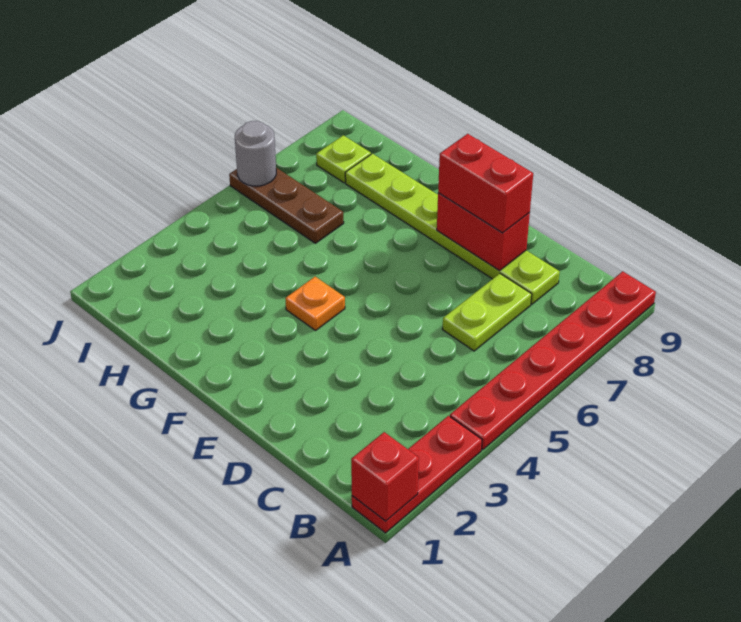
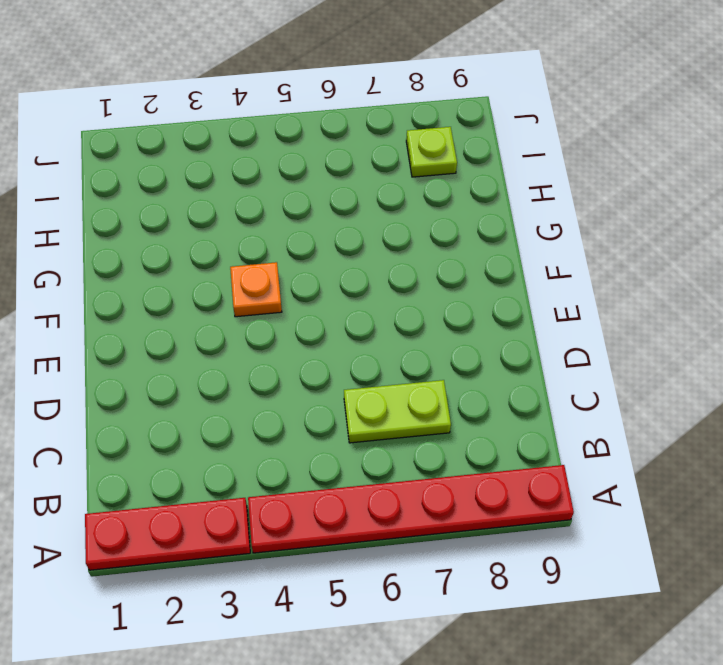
none -> lime plate C8:H8 level 1
none -> brown plate H6:J6 level 1

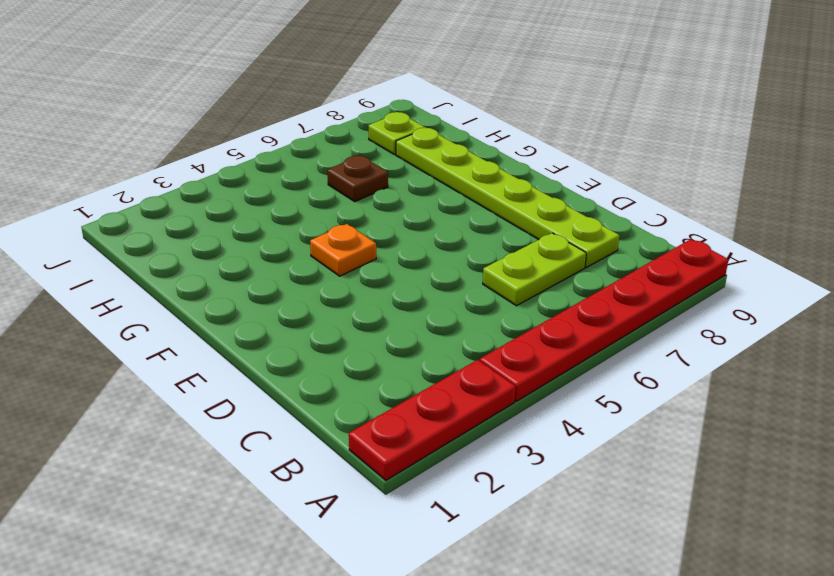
brown plate H6 level 1 -> brown plate H6:J6 level 1
none -> red brick A1 level 2
none -> red brick D8:E8 level 2

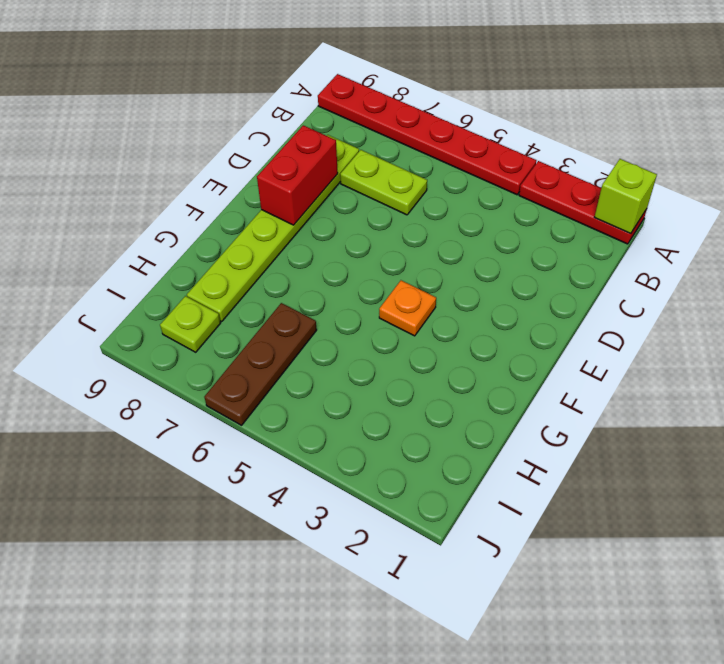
lime brick A1 level 2 -> red brick A1 level 2
none -> grey round brick J6 level 2
none -> red brick D8:E8 level 3

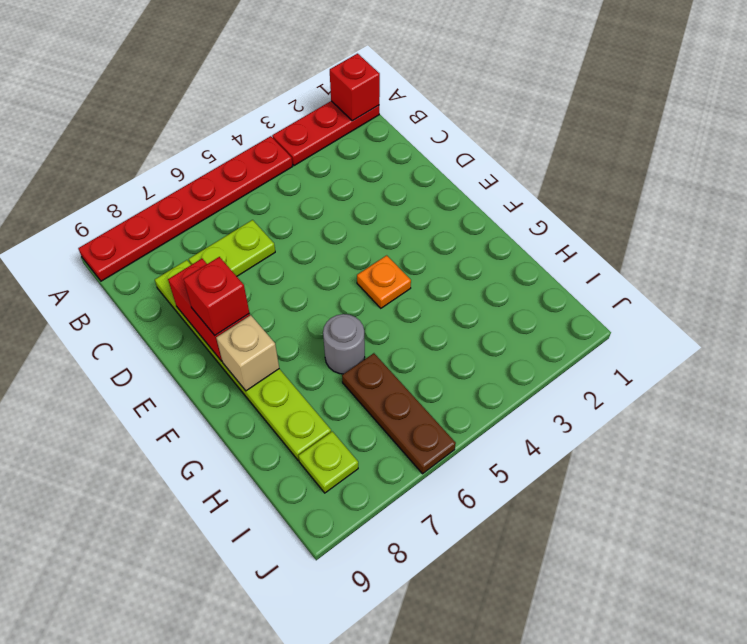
red brick E8 level 3 -> red brick D8:E8 level 3
tan brick F8 level 2 -> none
grey round brick G6 level 1 -> grey round brick J6 level 2

